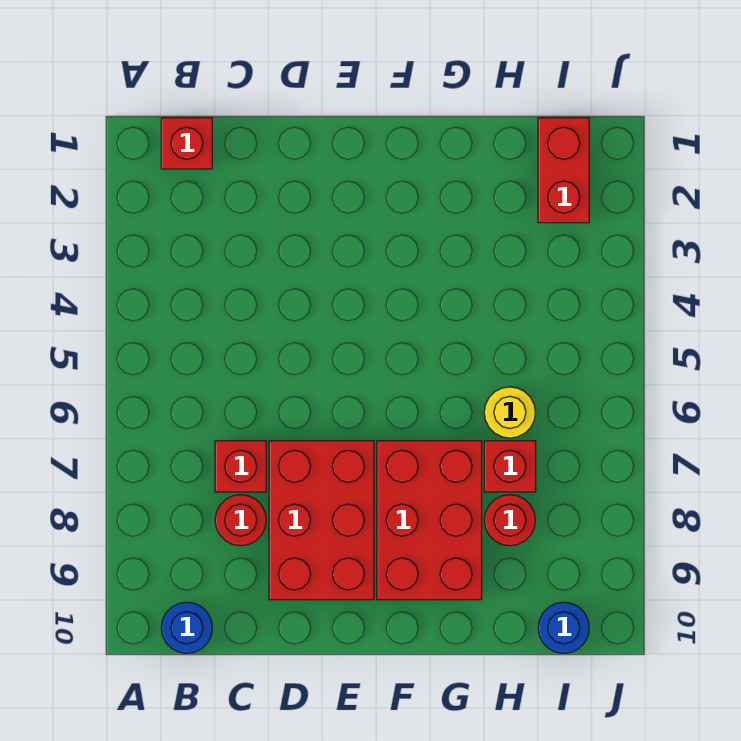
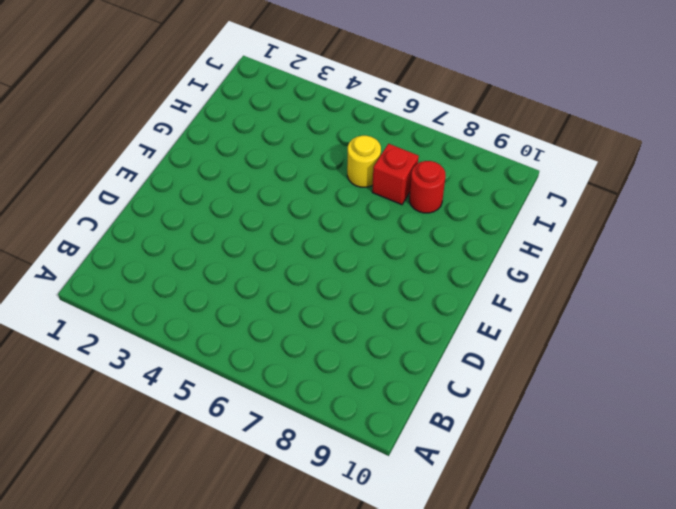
none -> red brick B1 level 1
none -> blue round brick B10 level 1

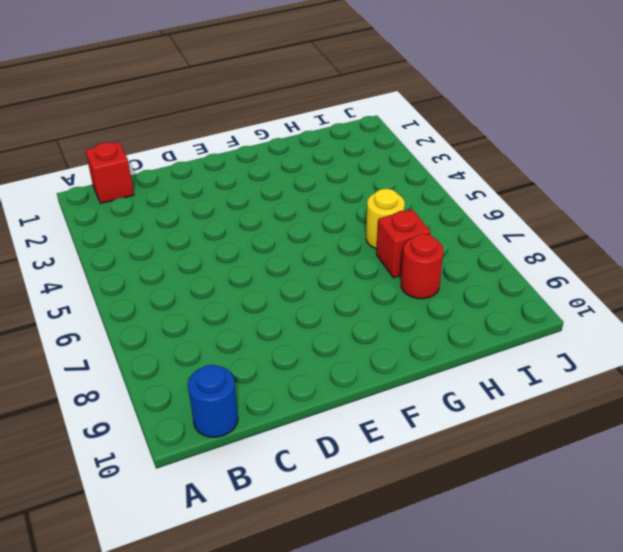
none -> red brick C7 level 1
none -> red round brick C8 level 1

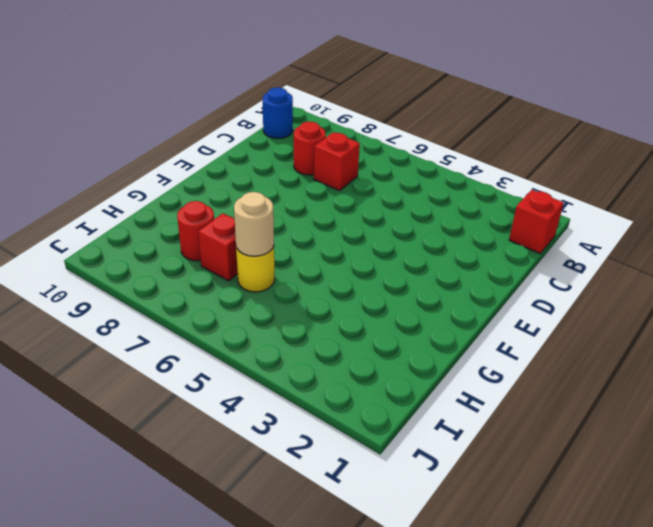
tan round brick H6 level 2 -> none
none -> red brick D7:E9 level 1
none -> red brick F7:G9 level 1

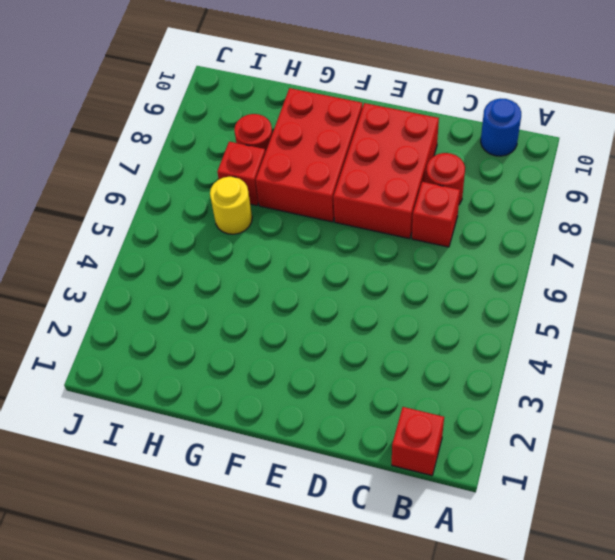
none -> red brick I1:I2 level 1
none -> blue round brick I10 level 1

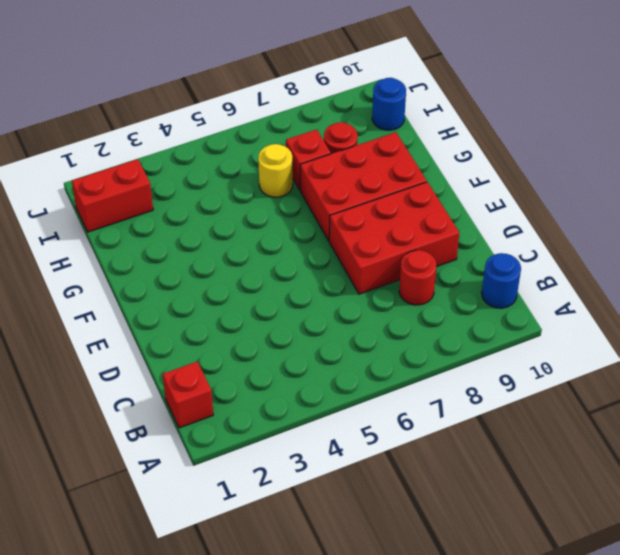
none -> red brick C7 level 1

